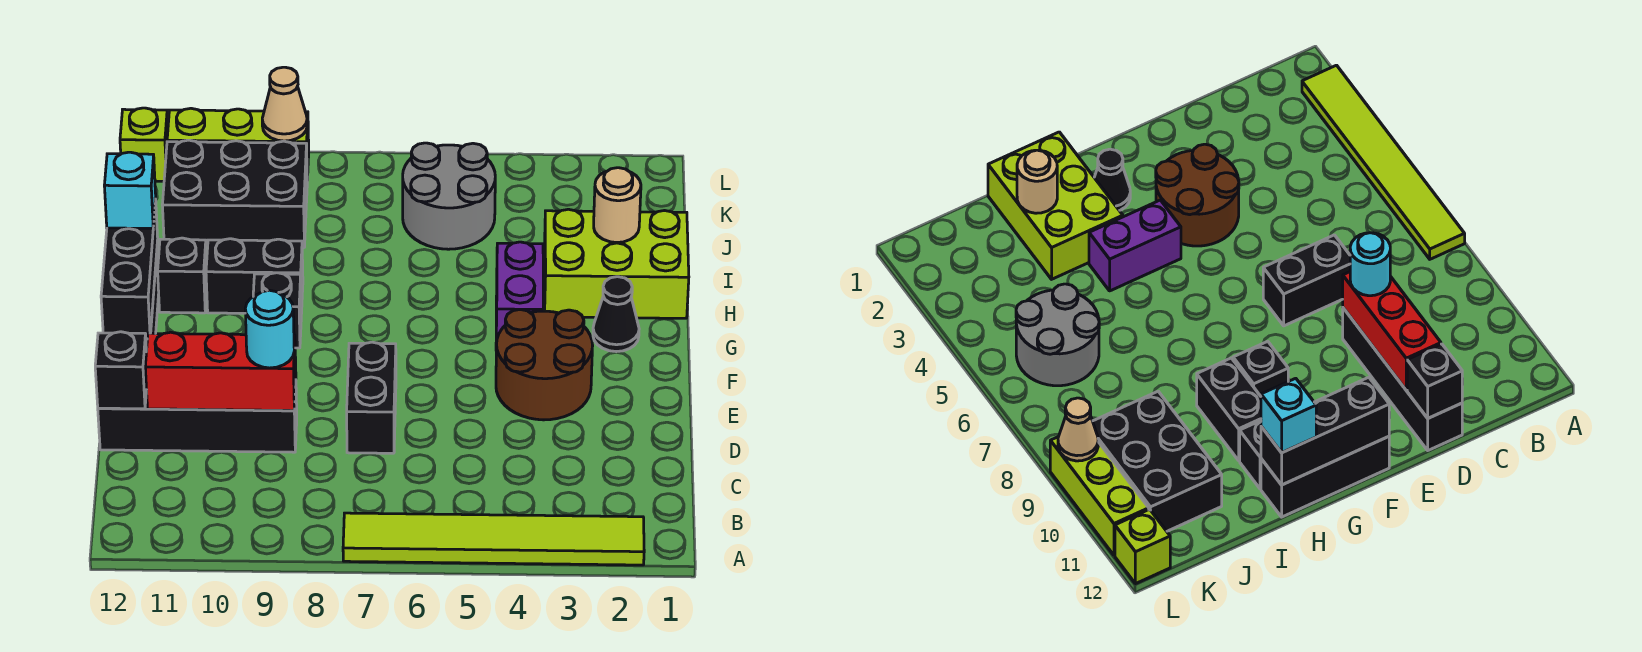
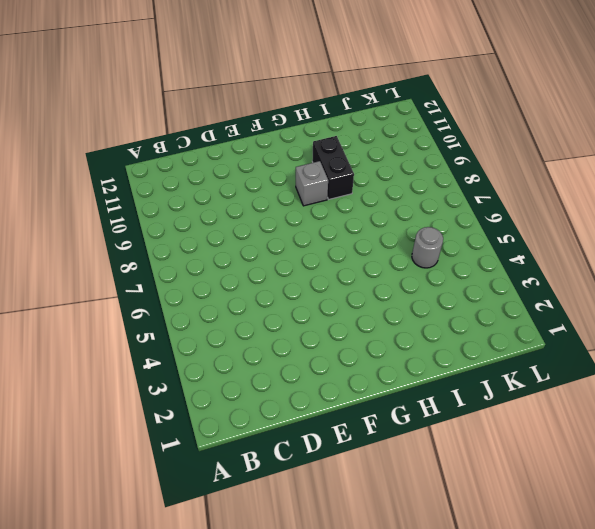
grey brick G9 level 1 -> black brick G9 level 1
grey round brick J5 level 1 -> grey round brick J5:K6 level 1
none -> lime tile A2:A7 level 1
none -> black brick D7:E7 level 1
none -> black brick D9:D12 level 1

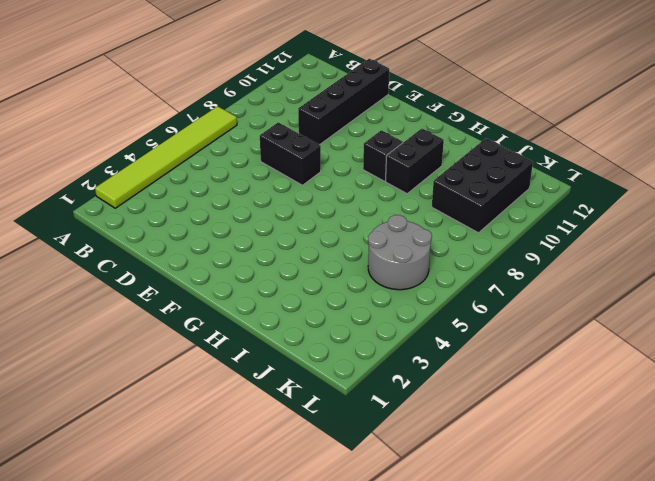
none -> brown round brick E3:F4 level 1
none -> black brick F12:H12 level 1
none -> black cone G2 level 1

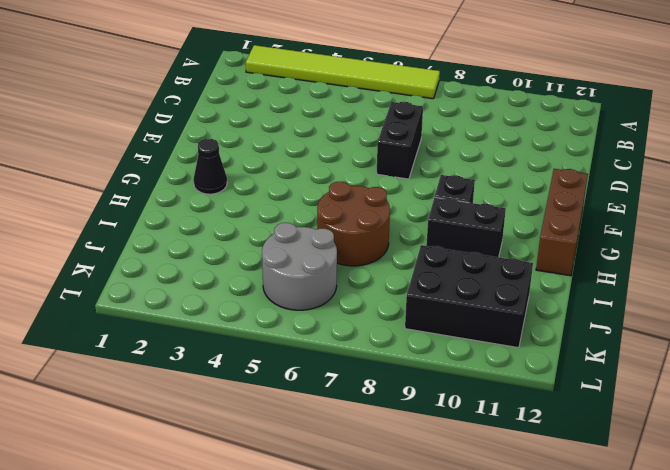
brown brick F12:H12 level 1 -> black brick F12:H12 level 1
brown round brick H6:I7 level 1 -> brown round brick E3:F4 level 1
none -> black brick D9:D12 level 1
none -> purple brick G4:H4 level 1
none -> lime brick H1:I3 level 1

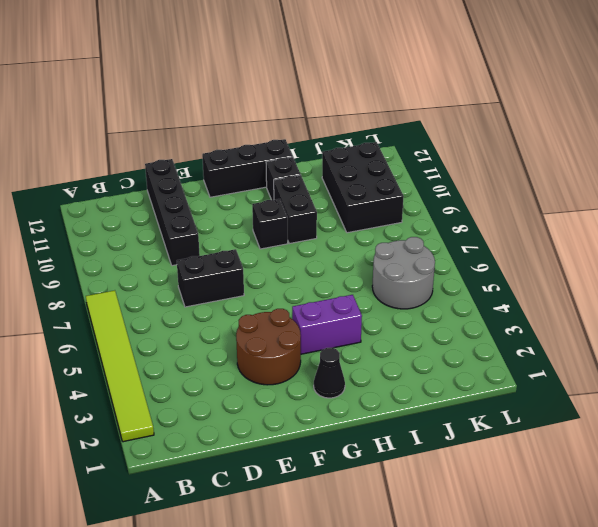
none -> lime brick H1:I3 level 1
none -> lime brick L9:L11 level 1
none -> lime brick L12 level 1

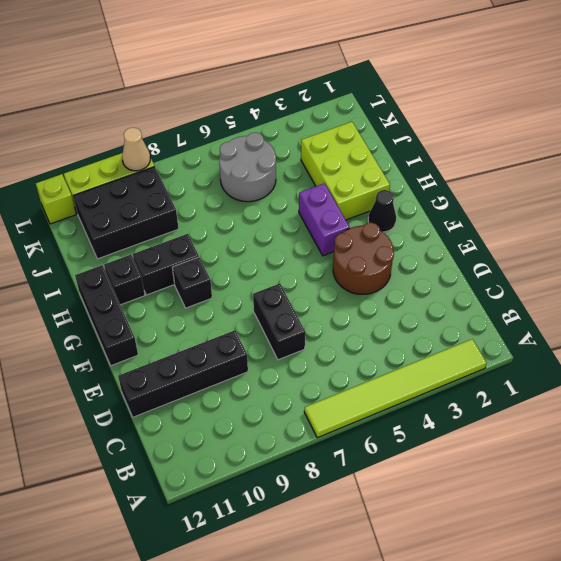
lime brick H2:J3 level 1 -> lime brick H1:I3 level 1
none -> red brick D9:D11 level 2
none -> black brick D12 level 2
none -> black brick F12:H12 level 2

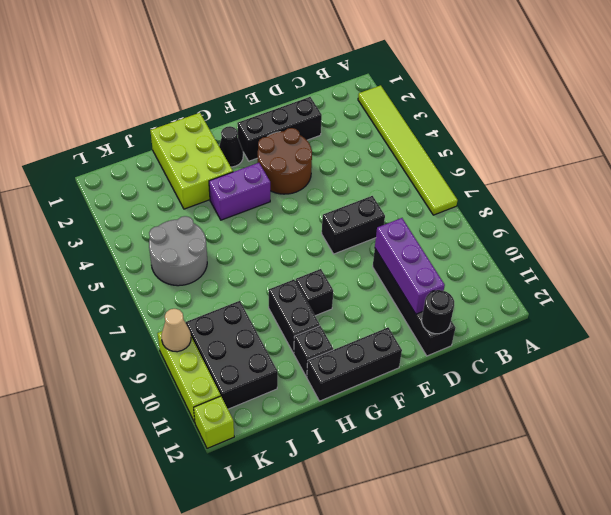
black brick D2:F2 level 1 -> black brick F12:H12 level 2
purple brick D9:D11 level 2 -> red brick D9:D11 level 2
black round brick D12 level 2 -> black brick D12 level 2
none -> tan round brick I2 level 2
none -> cyan round brick D9 level 3
none -> cyan brick H12 level 3

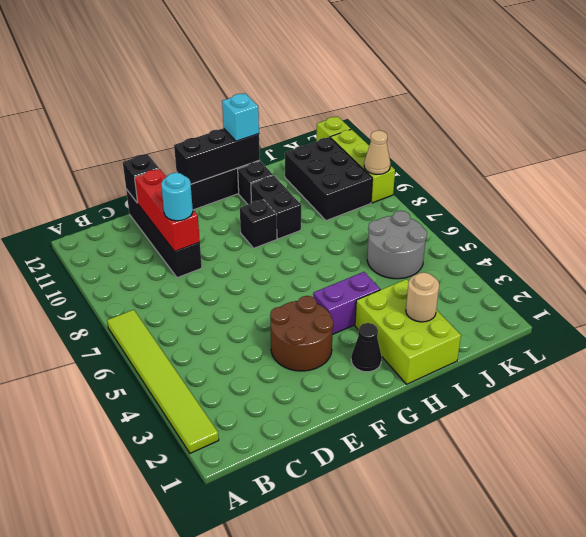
none -> black brick D7:E7 level 1

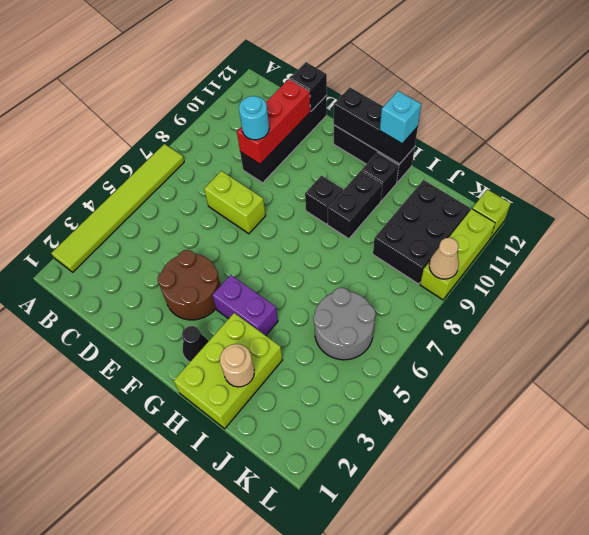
lime brick D7:E7 level 1 -> black brick D7:E7 level 1

